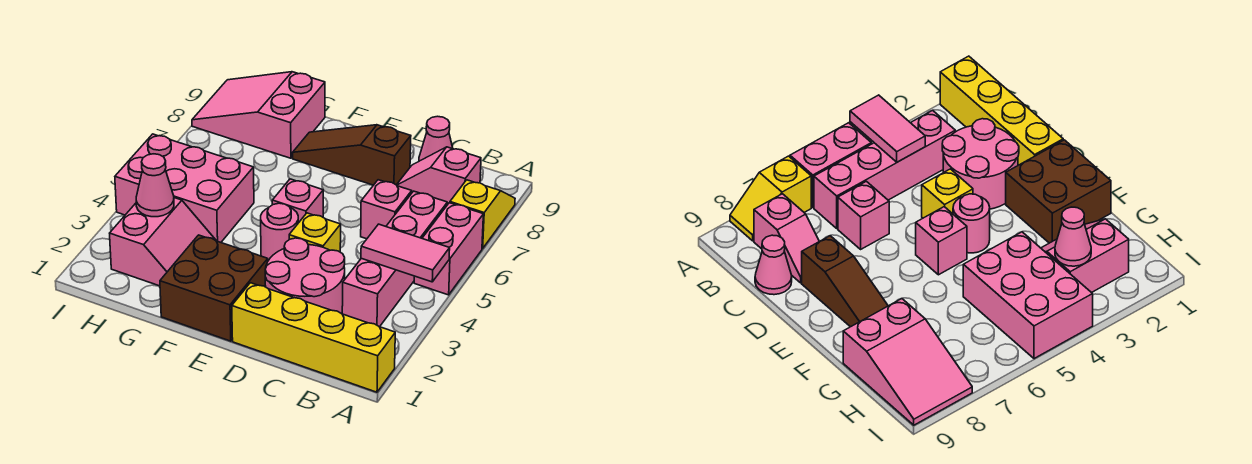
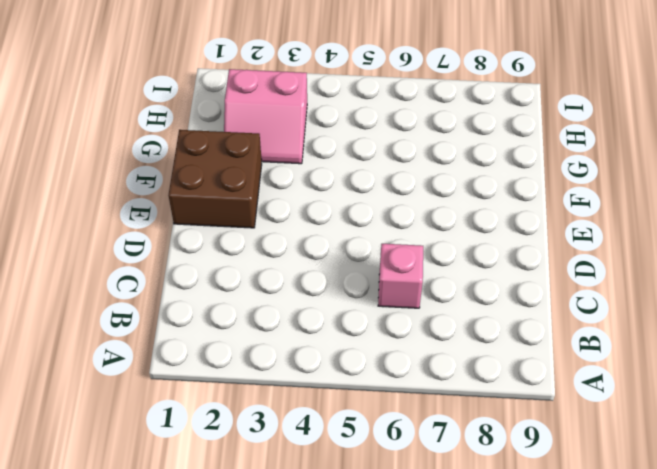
none -> yellow brick A1:D1 level 1
none -> pink brick A5:A6 level 1
none -> yellow slope A7:A8 level 1 top 7

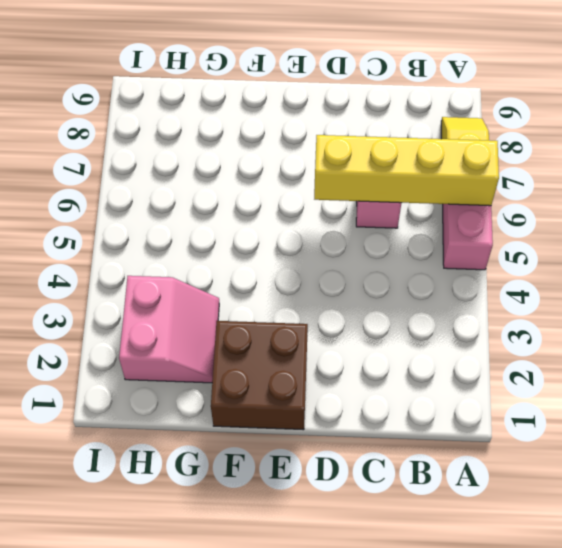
yellow brick A6:D6 level 2 -> yellow brick A1:D1 level 1
none -> pink brick B3:B6 level 1
none -> pink slope B8:C8 level 1 top B
none -> pink round brick C2:D3 level 1

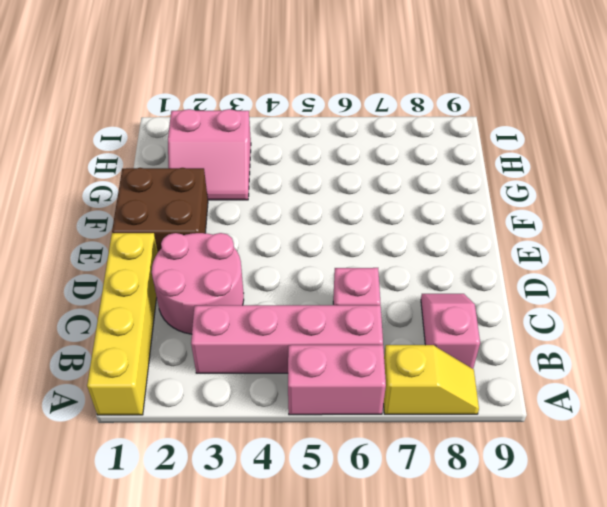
none -> pink cone C9 level 1
none -> yellow brick D4 level 1
none -> brown slope D8:F8 level 1 top D

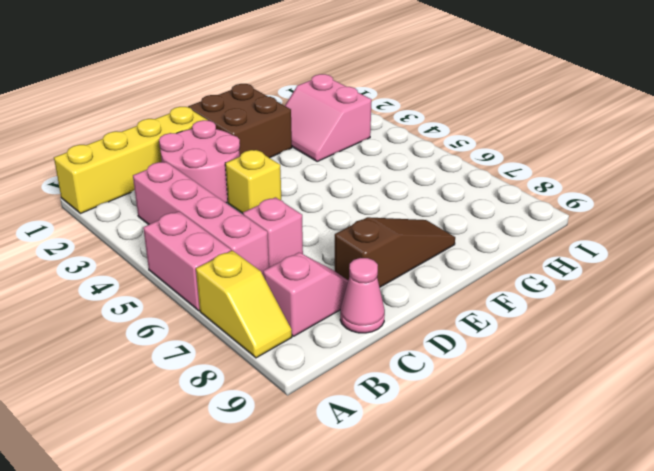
none -> pink round brick E4 level 1
none -> pink brick E5 level 1
none -> pink brick G4:I5 level 1

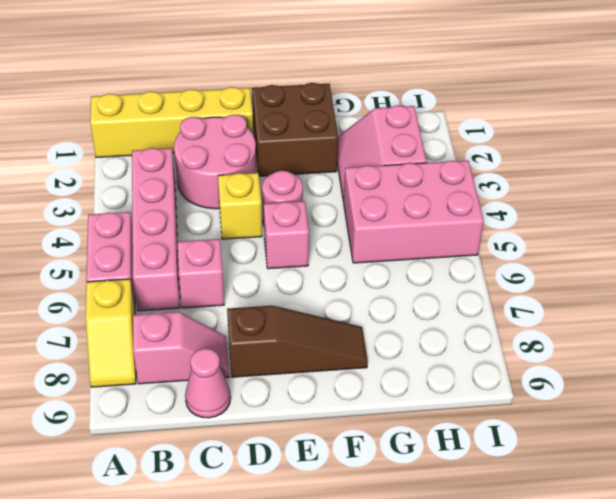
none -> pink slope G8:I9 level 1 top G
none -> pink tile A4:B4 level 2
none -> pink cone H3 level 2

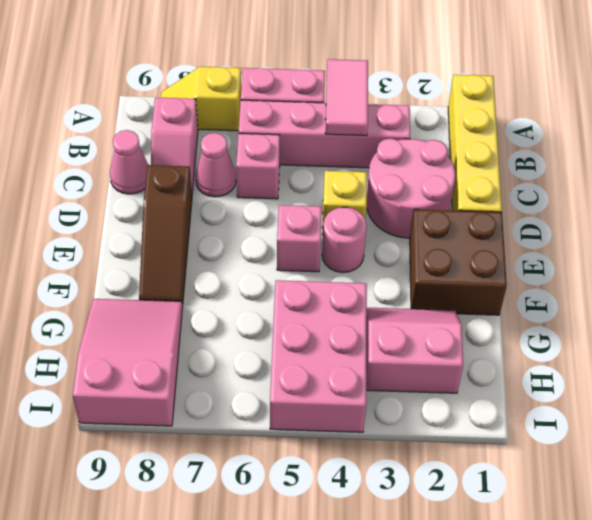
pink cone C7 level 1 -> pink cone H3 level 2
pink slope G8:I9 level 1 top I -> pink slope G8:I9 level 1 top G

